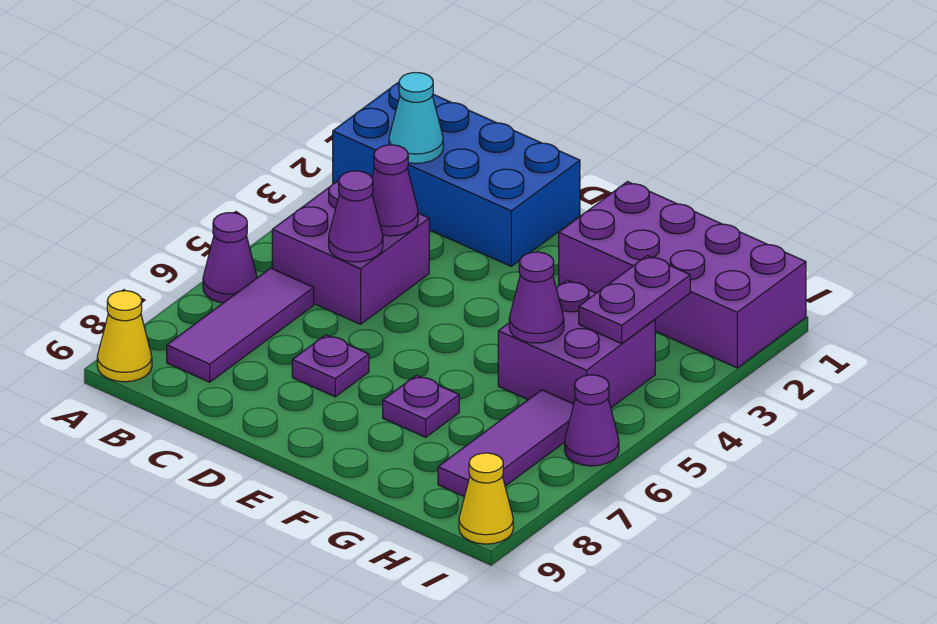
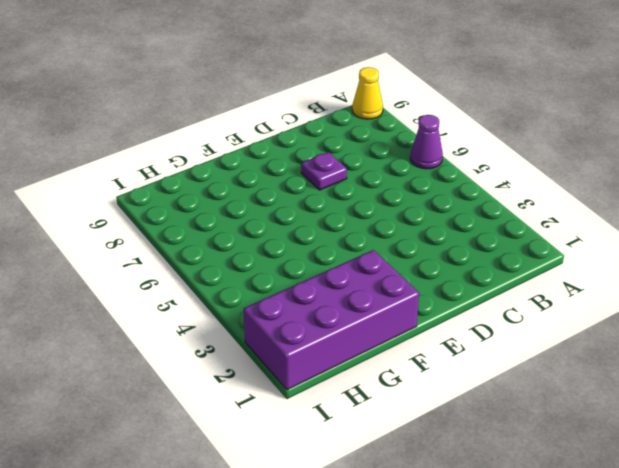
none -> blue brick A1:D2 level 1
none -> purple brick B4:C5 level 1
none -> purple tile B6:B8 level 1

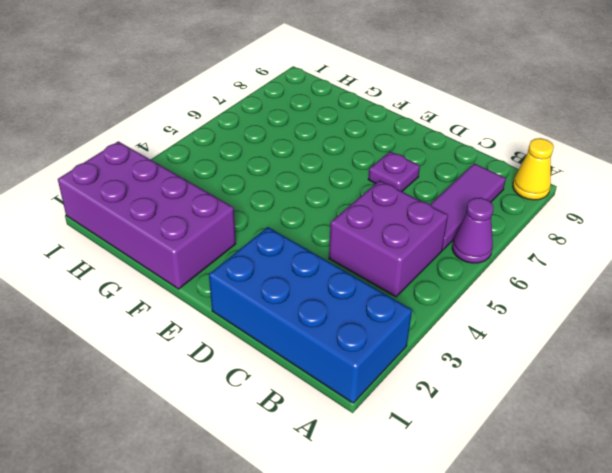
none -> purple plate F7 level 1
none -> purple brick G4:H5 level 1
none -> purple tile H6:H8 level 1

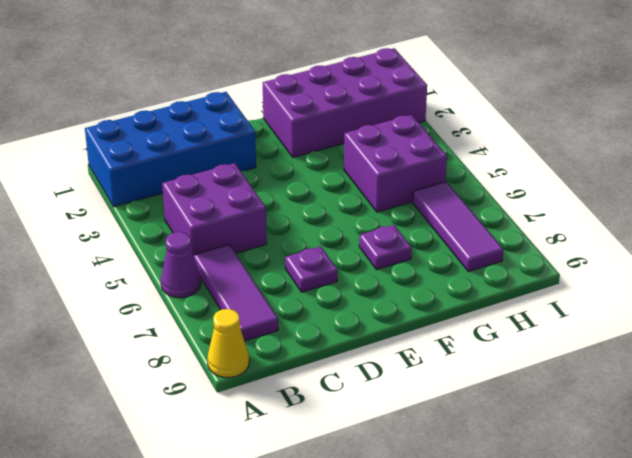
none -> purple cone I6 level 1
none -> yellow cone I9 level 1
none -> cyan cone B2 level 2

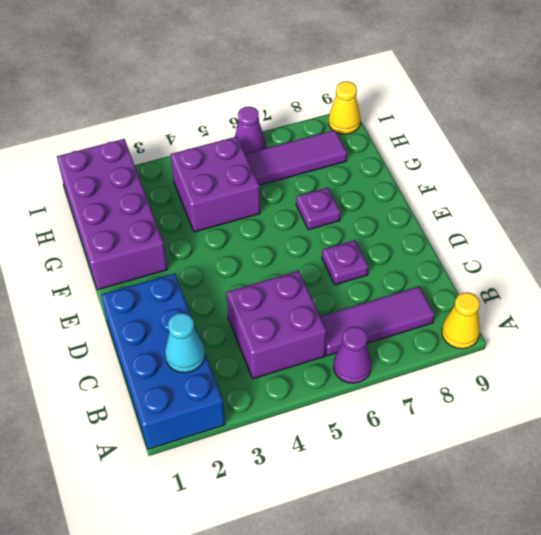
none -> purple cone C4 level 2
none -> purple cone C5 level 2
none -> purple cone G5 level 2

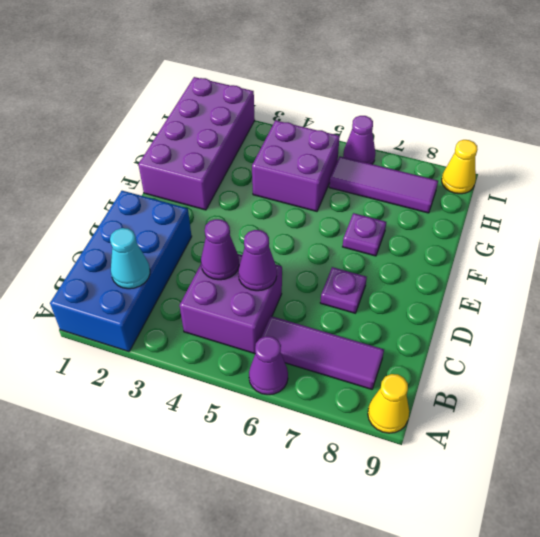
none -> purple cone G5 level 2
none -> purple plate H3:H4 level 2

